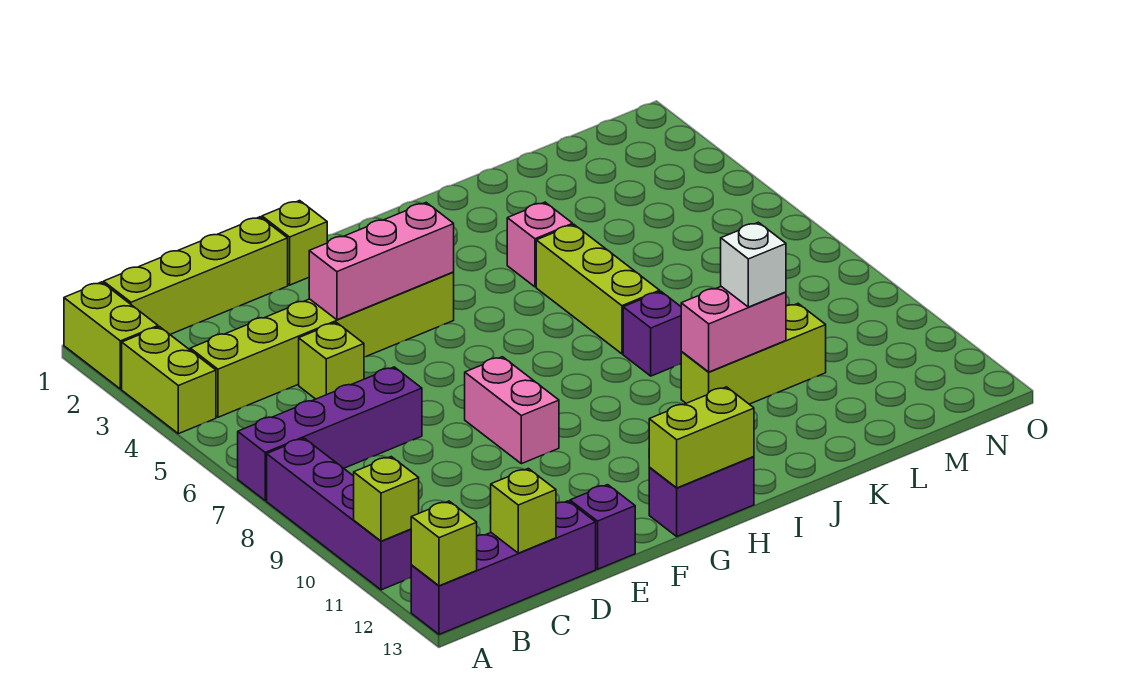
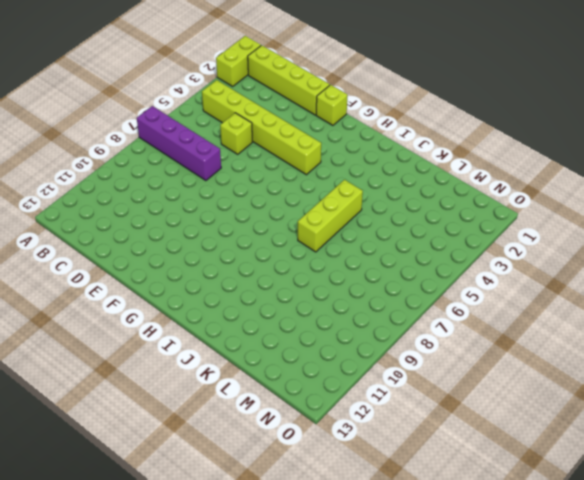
none -> lime brick A3:A4 level 1
none -> purple brick A8:A11 level 1
none -> purple brick A13:D13 level 1

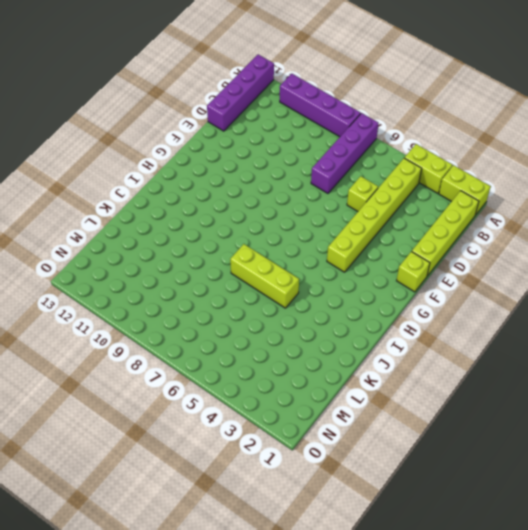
none -> purple brick E13 level 1
none -> pink brick F8:F9 level 1
none -> purple brick G13:H13 level 1

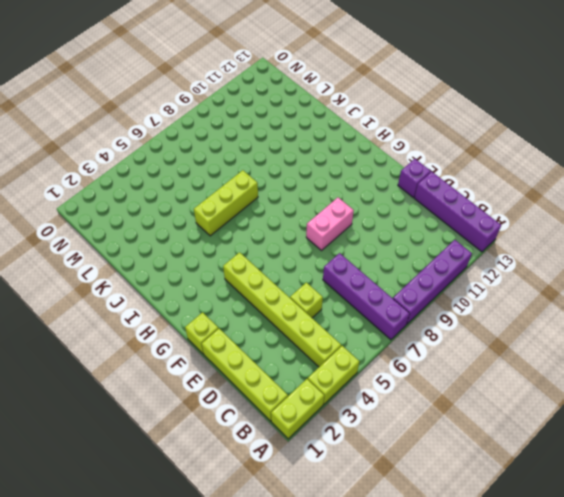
none -> purple brick G13:H13 level 1
none -> pink brick J4 level 1
none -> purple brick J8 level 1

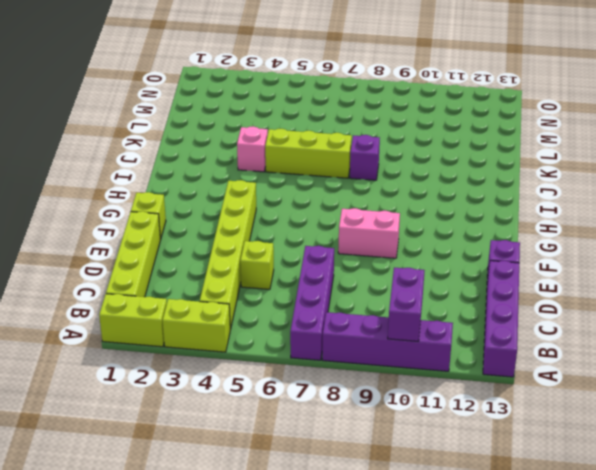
purple brick A10:B10 level 2 -> purple brick G13:H13 level 1
none -> lime brick J10:L10 level 1
none -> lime brick A11 level 2
none -> lime brick A13 level 2

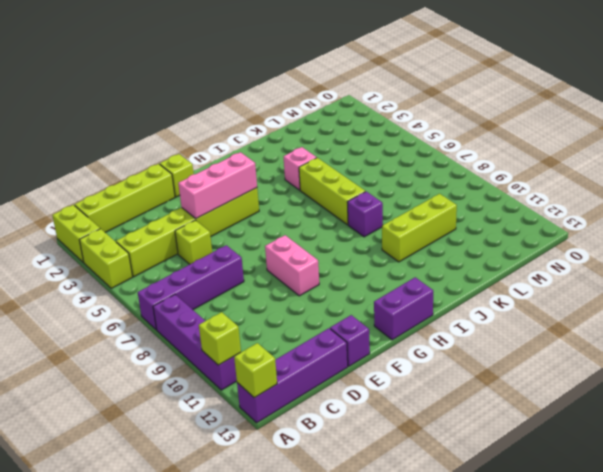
none -> lime brick C13 level 2
none -> lime brick G13:H13 level 2
none -> pink brick J10:K10 level 2

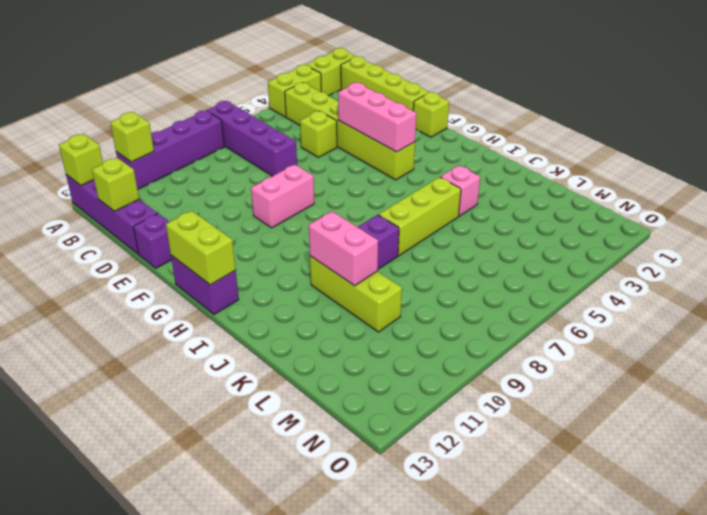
none -> white brick K10 level 3

